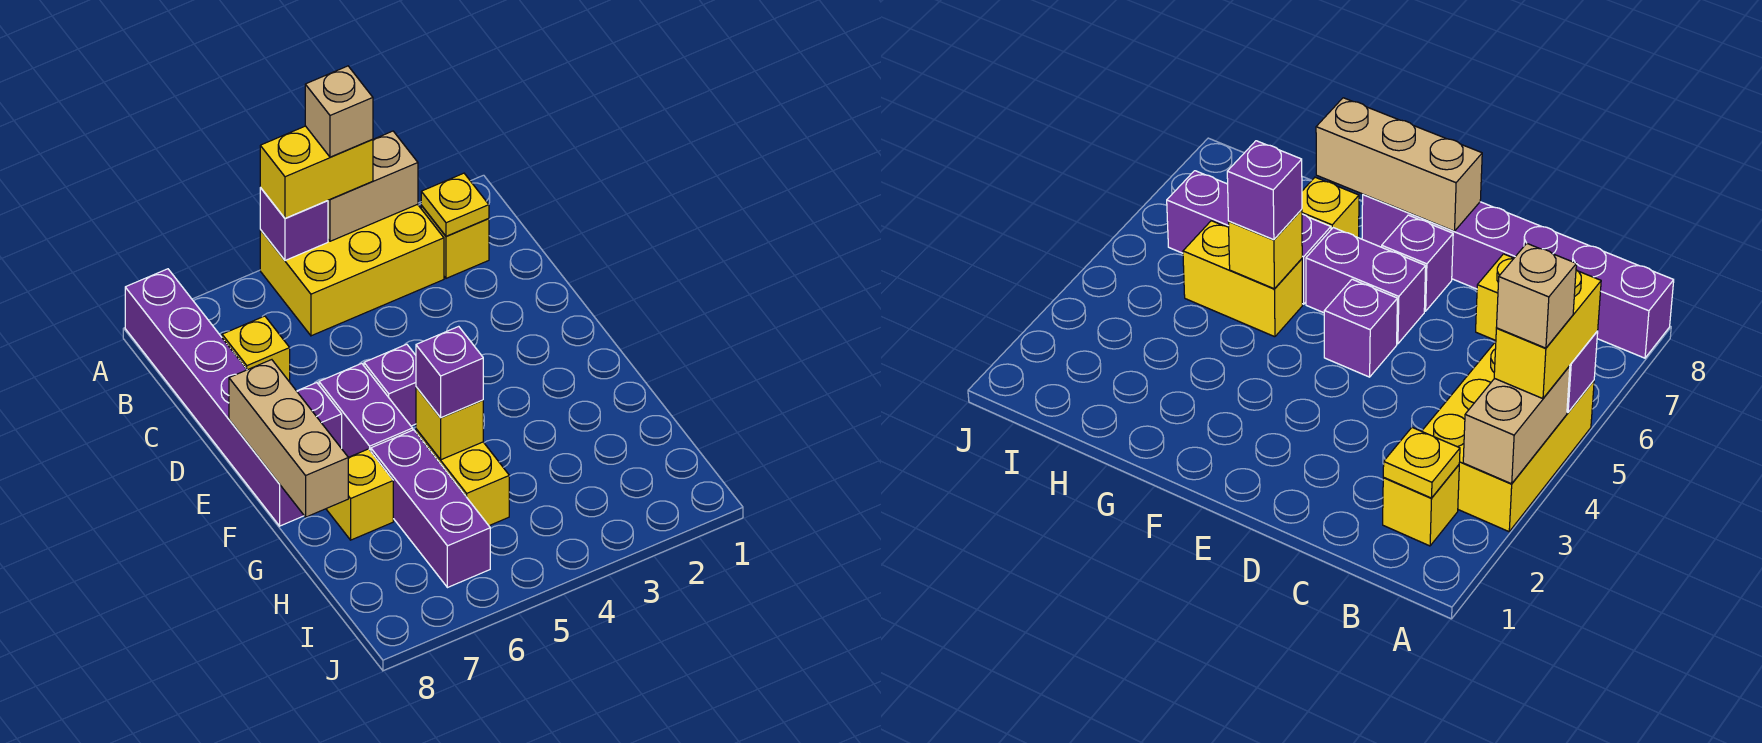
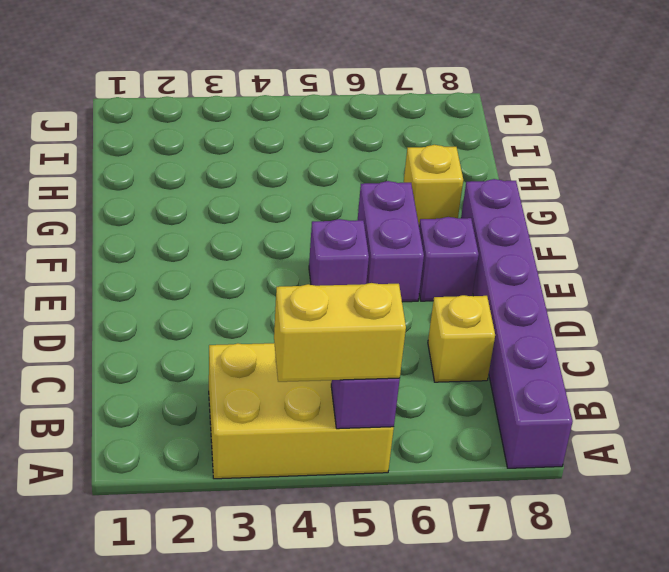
none -> yellow brick B2 level 1
none -> yellow brick G5:H5 level 1
none -> purple brick G6:I6 level 1

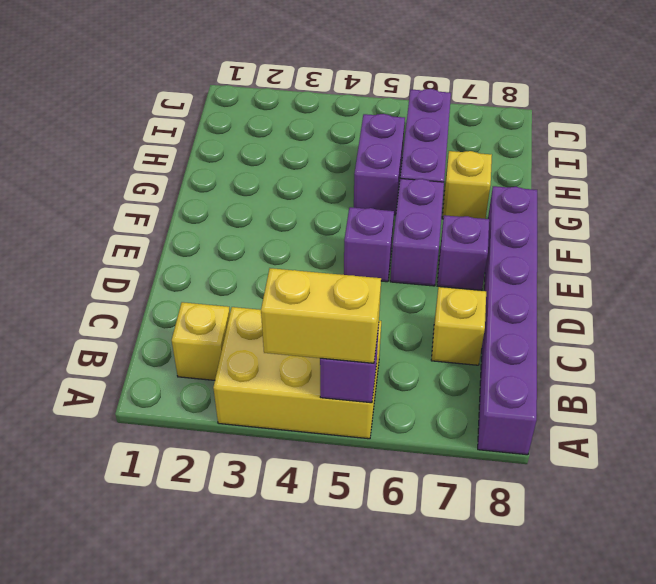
purple brick G5:H5 level 1 -> yellow brick G5:H5 level 1
none -> tan brick A3:A4 level 2
none -> yellow plate B2 level 2
none -> tan brick E8:G8 level 2

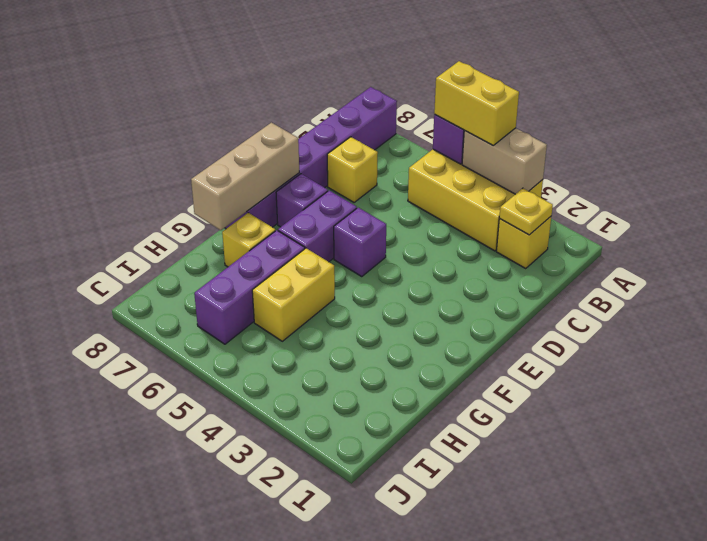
none -> yellow brick G5 level 2
none -> purple brick G5 level 3
none -> tan brick A4 level 4

